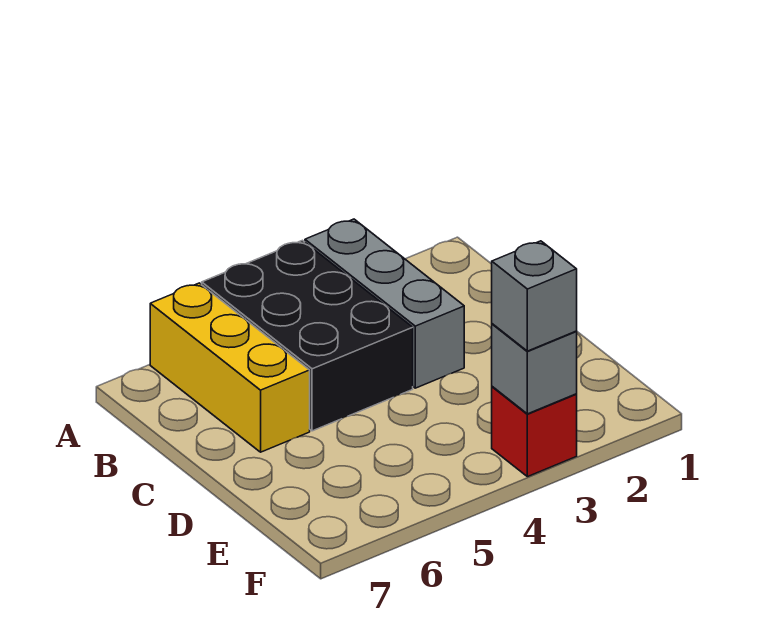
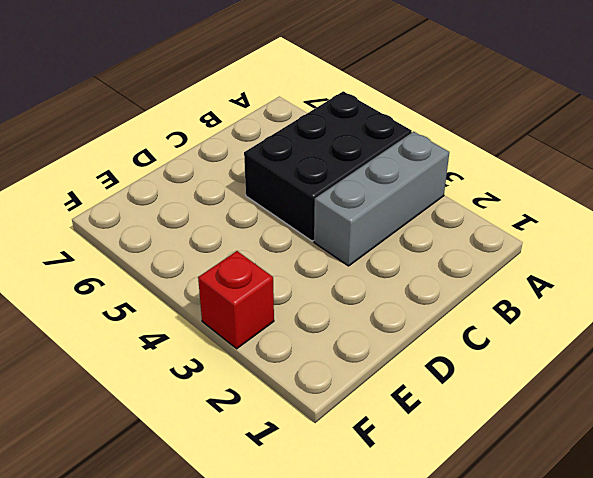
none -> yellow brick A6:C6 level 1
none -> grey brick F3 level 2

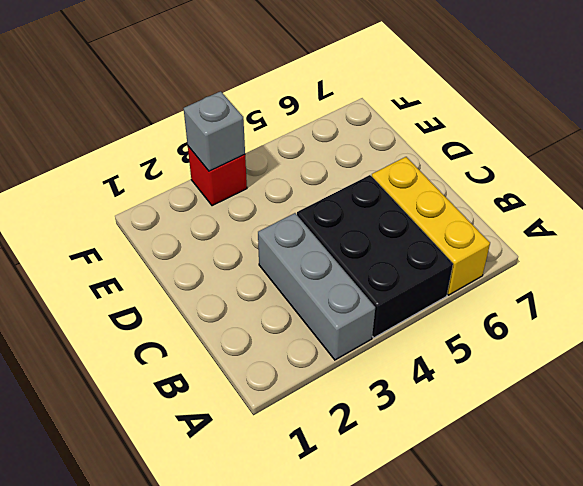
none -> grey brick F3 level 3

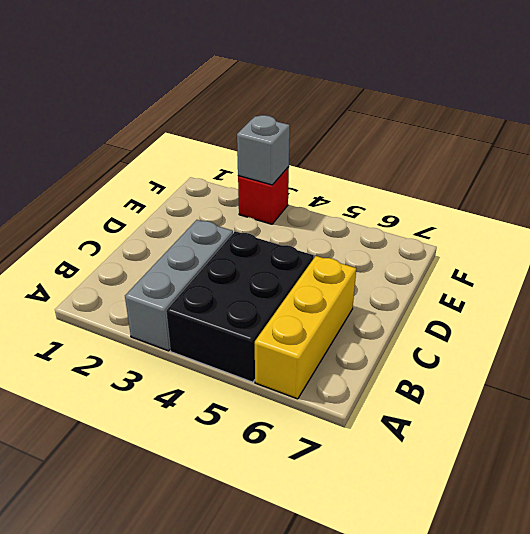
none -> grey brick F3 level 3

